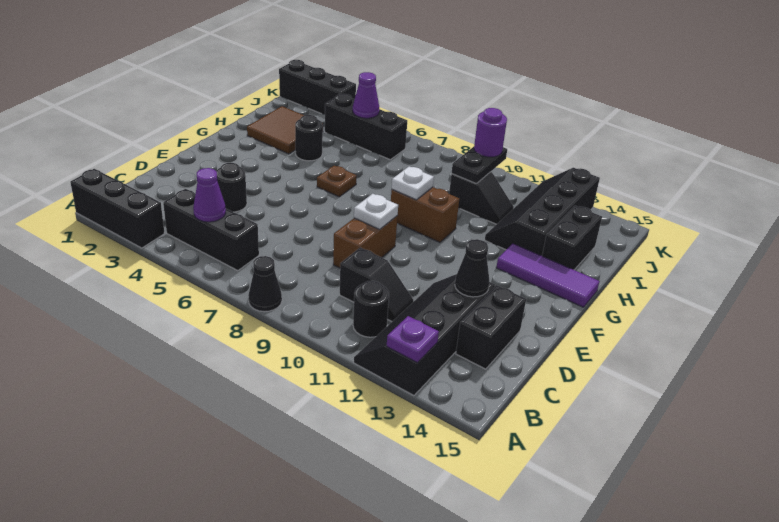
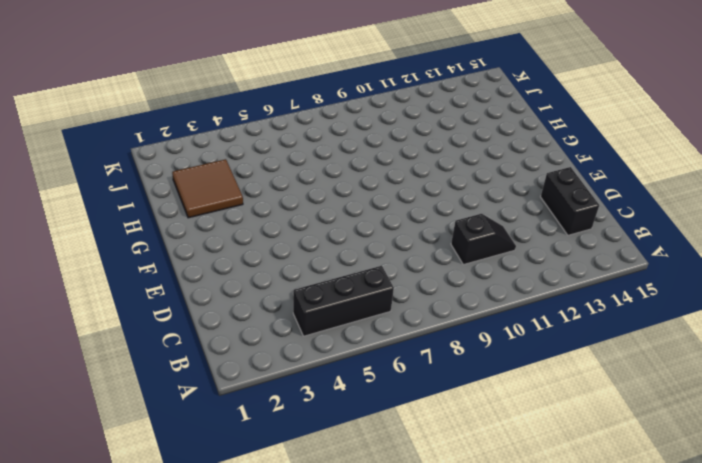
none -> black brick A1:A3 level 1
none -> black cone A8 level 1
none -> black slope A12:D13 level 1 top 13

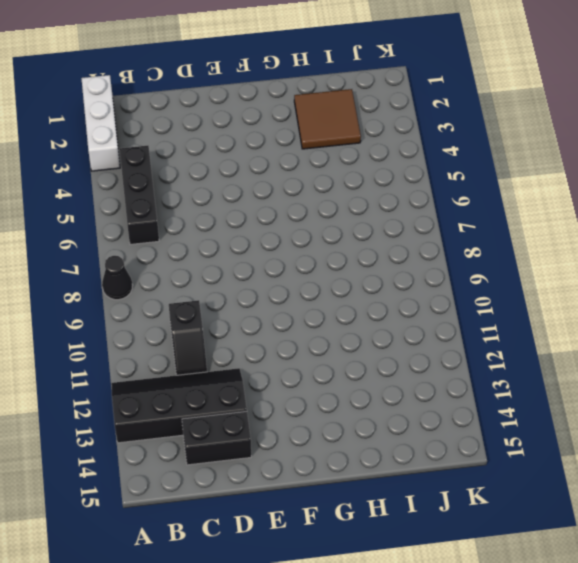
white brick A1:A3 level 1 -> black brick A1:A3 level 1
none -> black round brick B11 level 1
none -> black round brick D4 level 1
none -> brown brick D9:E9 level 1

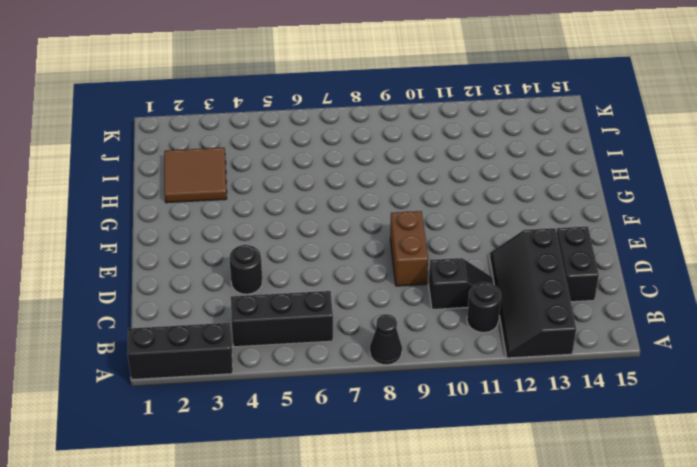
none -> brown plate G6 level 1
none -> brown brick G9:G10 level 1
none -> purple tile G13:G15 level 1

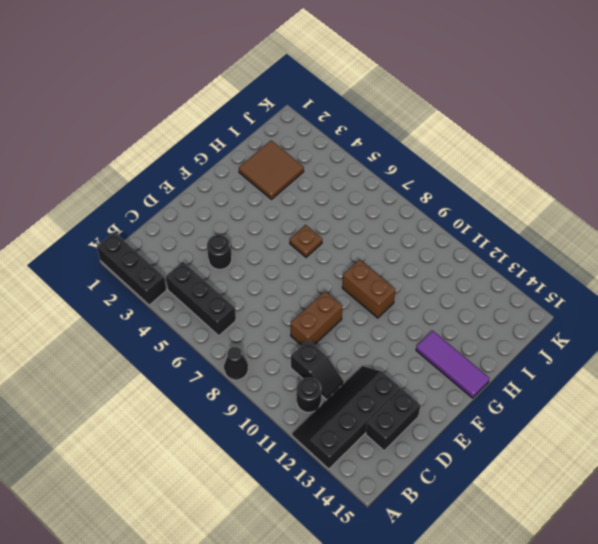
none -> black round brick H4 level 1
none -> black slope H12:K13 level 1 top 13
none -> black brick H14:I14 level 1

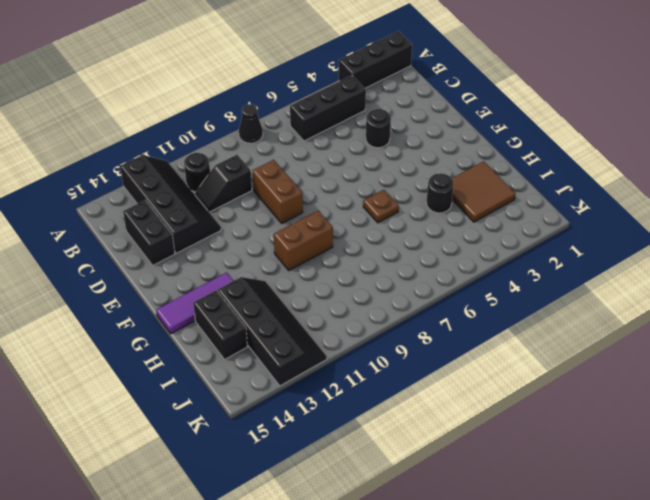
none -> black slope I10:I11 level 1 top 10
none -> black brick J4:J6 level 1
none -> black brick K1:K3 level 1

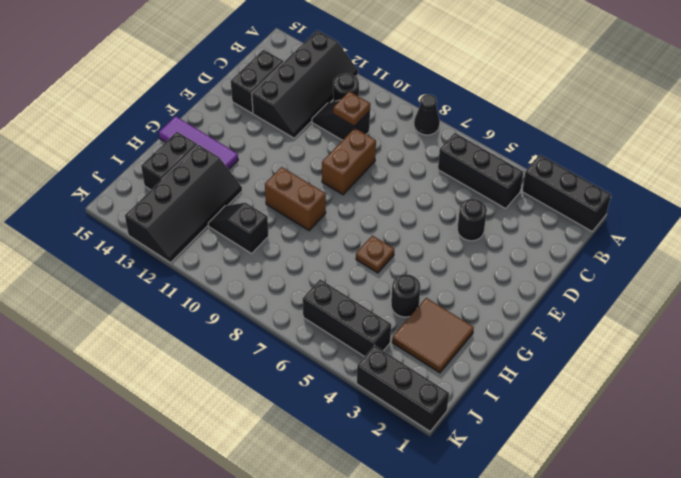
brown plate C10 level 2 -> none
none -> purple plate A13 level 2
none -> purple cone B5 level 2
none -> black cone D13 level 2

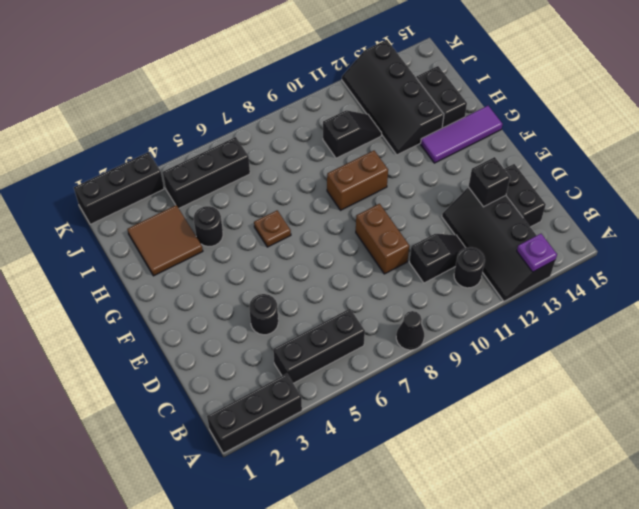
black brick D13 level 2 -> black cone D13 level 2
none -> purple cone B5 level 2
none -> white plate E9 level 2
none -> white plate G9 level 2

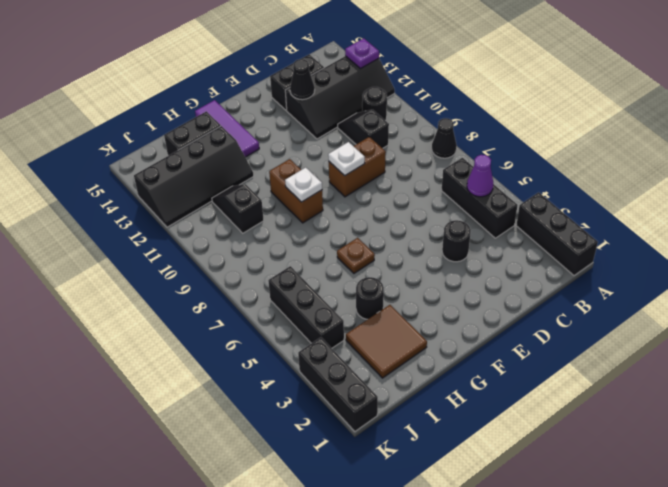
none -> black plate I10:J10 level 2
none -> purple cone J5 level 2
none -> purple round brick J10 level 3

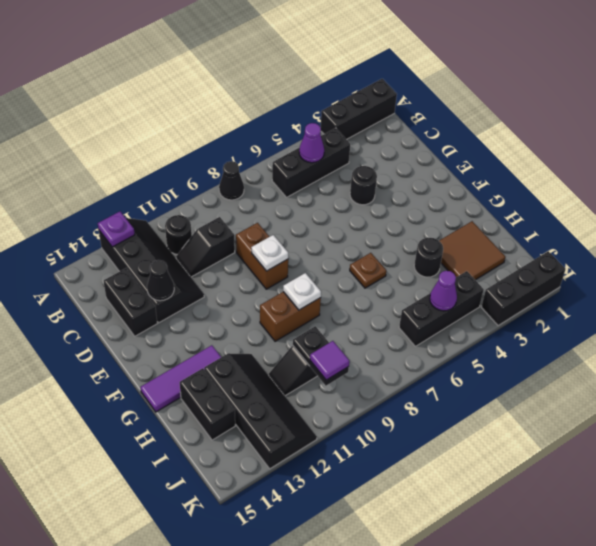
purple tile J10 level 3 -> purple round brick J10 level 3

